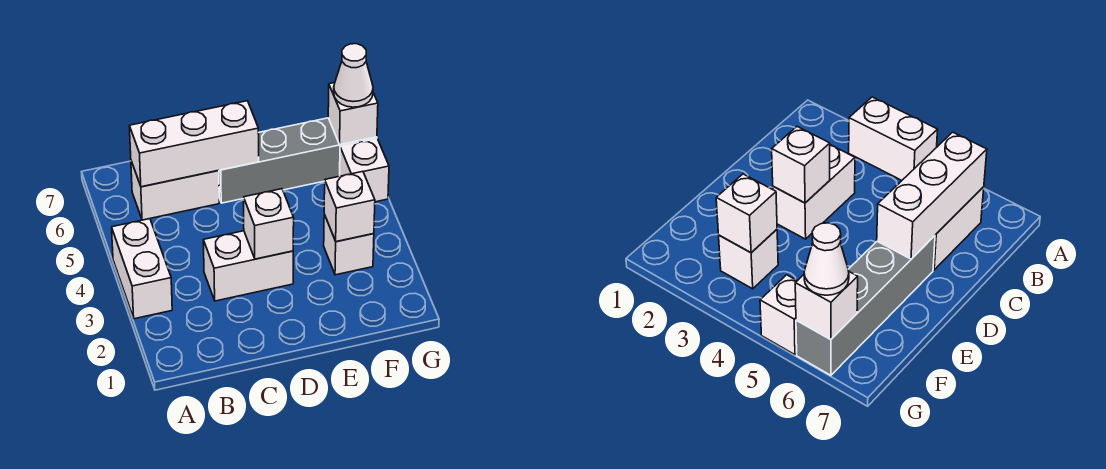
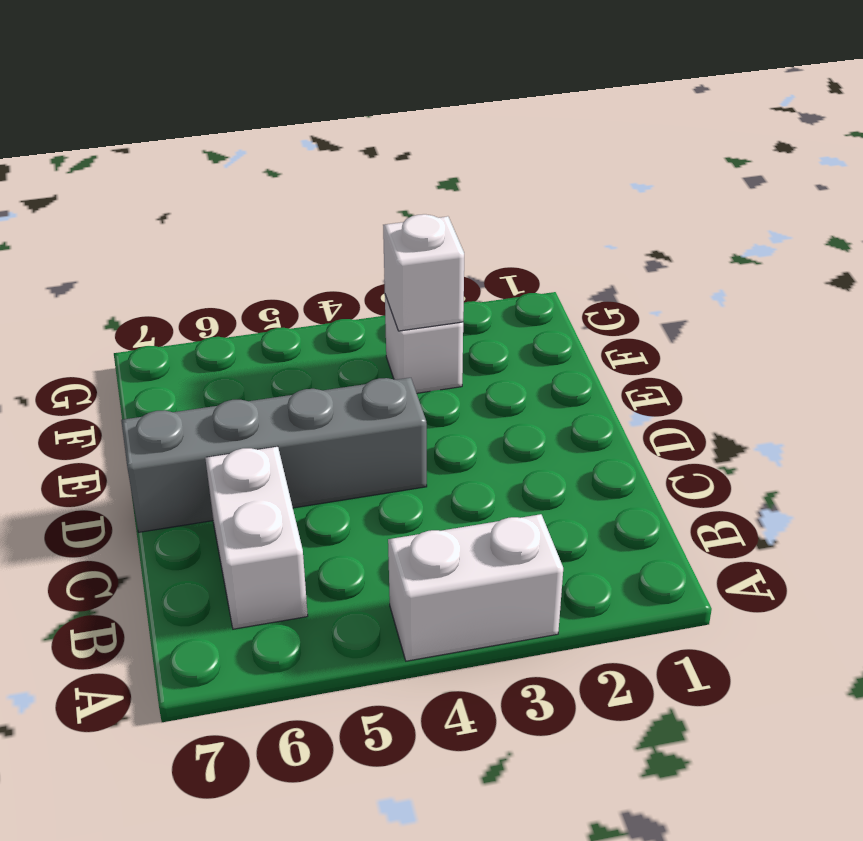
grey brick D4:D7 level 1 -> grey brick D6:G6 level 1
none -> white brick C3:D3 level 1
none -> white brick G5 level 1

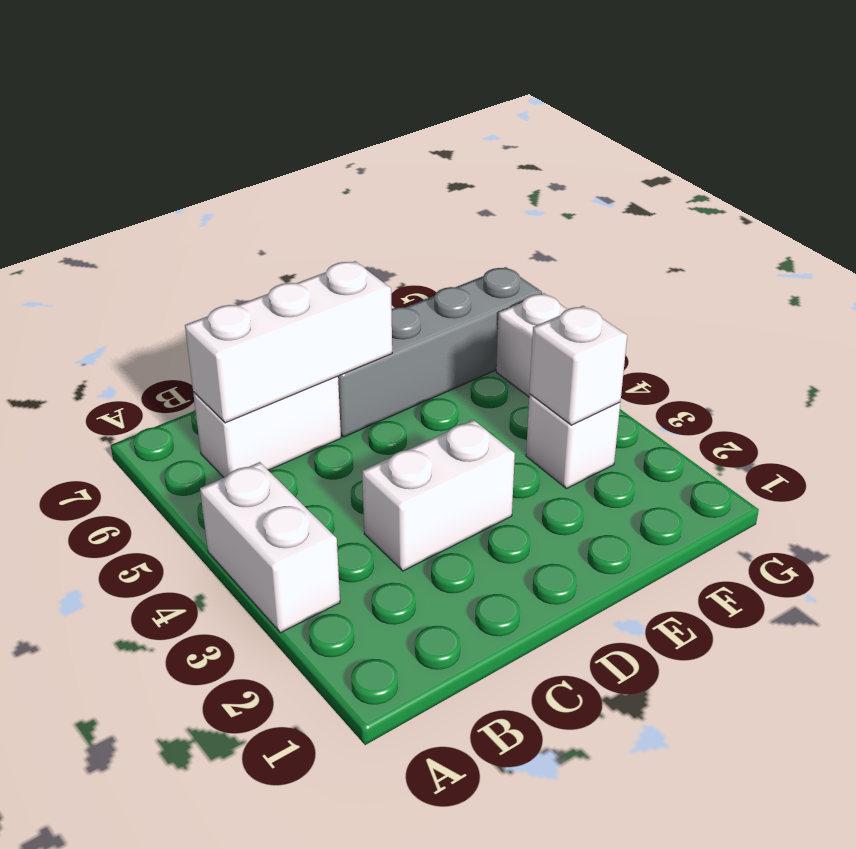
none -> white brick D3 level 2
none -> white brick G6 level 2

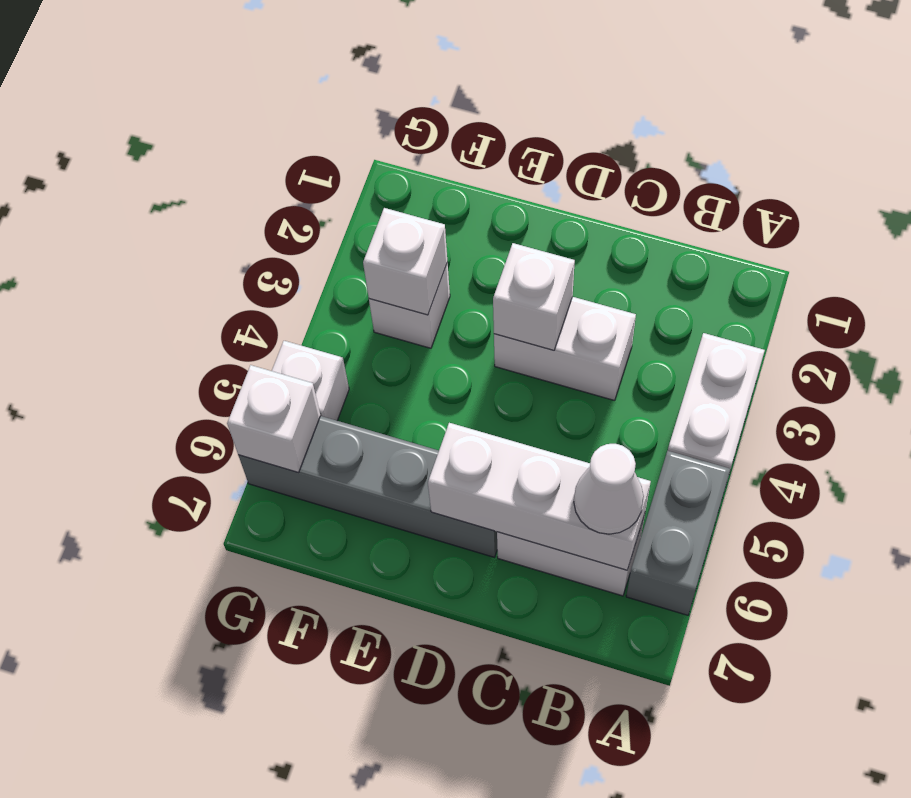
grey brick A5:A6 level 1 -> none
white cone B6 level 3 -> white cone G6 level 3

